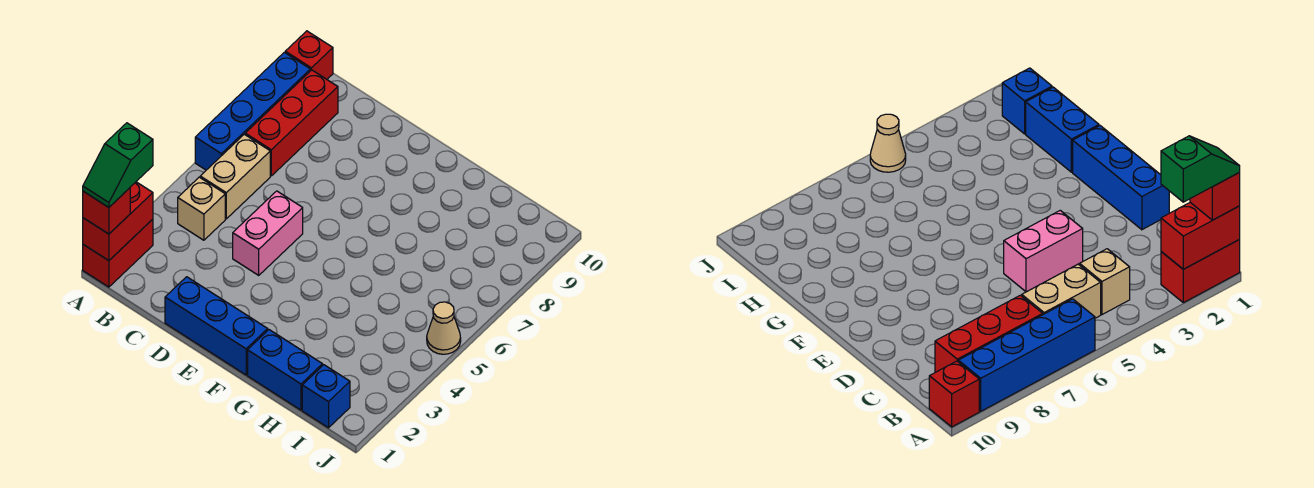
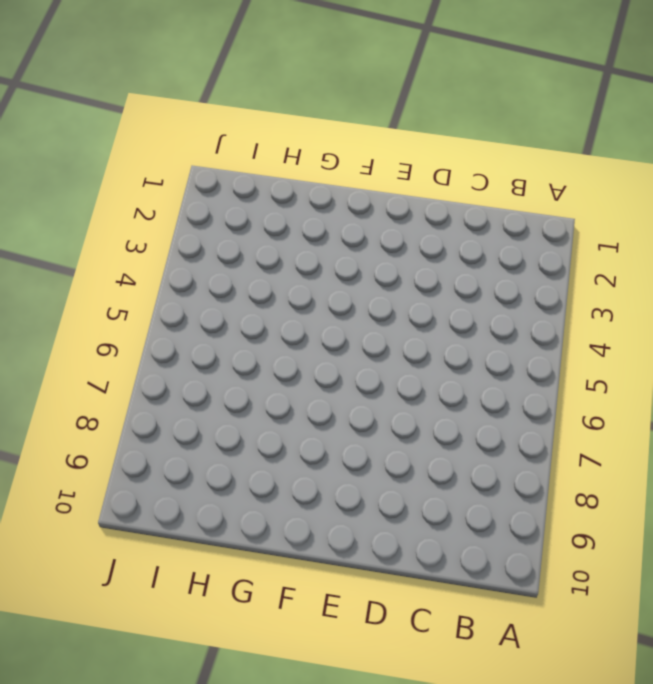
none -> red brick A1:A2 level 1
none -> blue brick A6:A9 level 1
none -> red brick A10 level 1

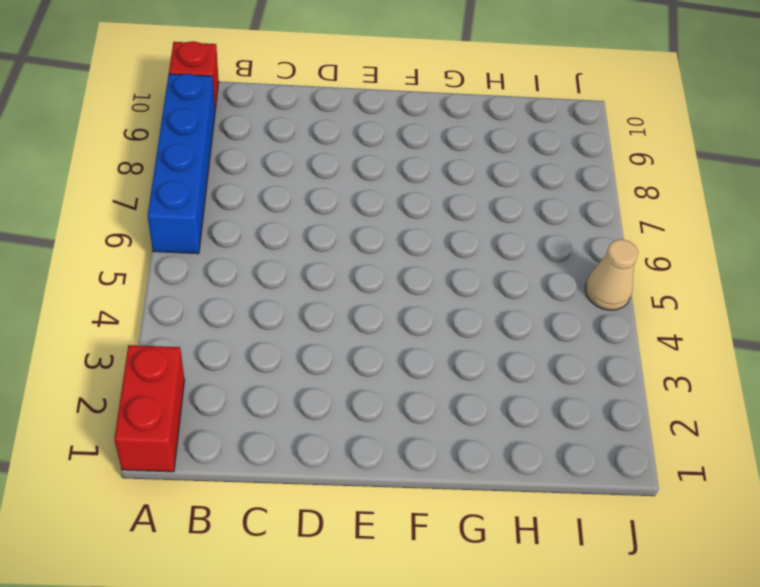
none -> tan brick B4 level 1
none -> tan brick B5:B6 level 1
none -> red brick B7:B9 level 1

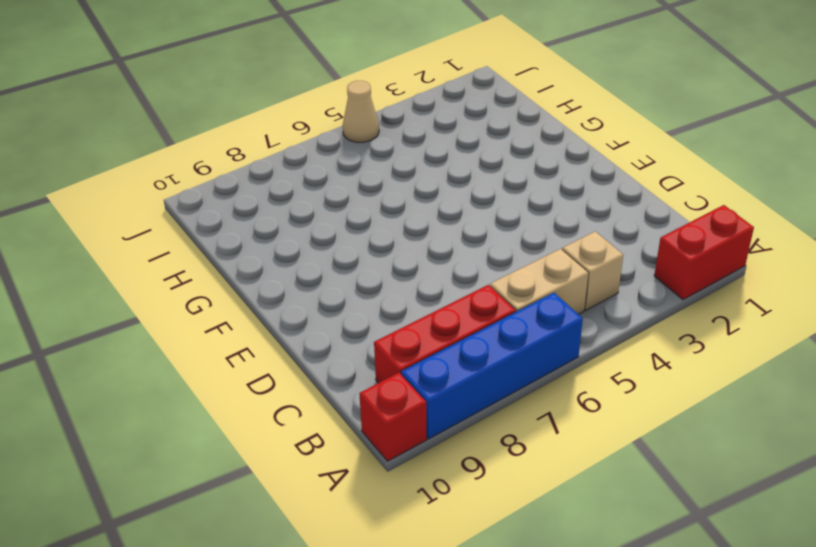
none -> blue brick D1:F1 level 1
none -> pink brick D4:D5 level 1
none -> blue brick G1:H1 level 1

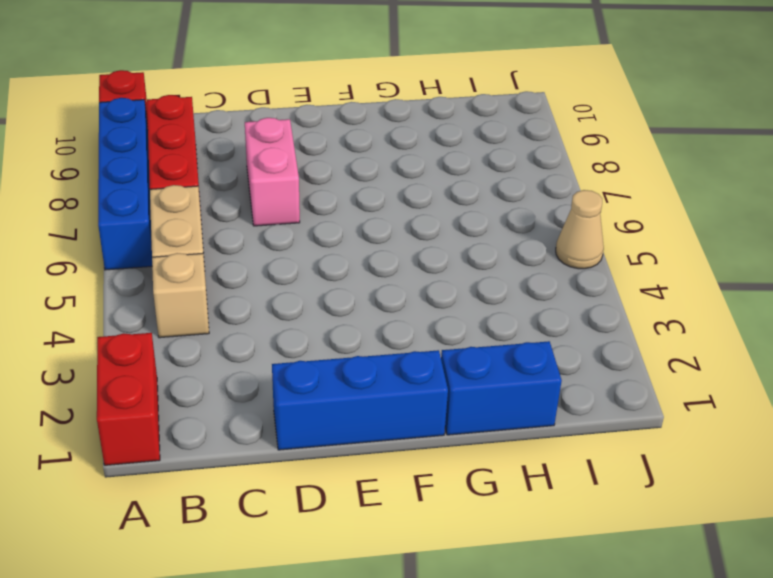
pink brick D7:D8 level 1 -> pink brick D4:D5 level 1
none -> blue brick I1 level 1
none -> red brick A1:A2 level 2
none -> red brick A1 level 3

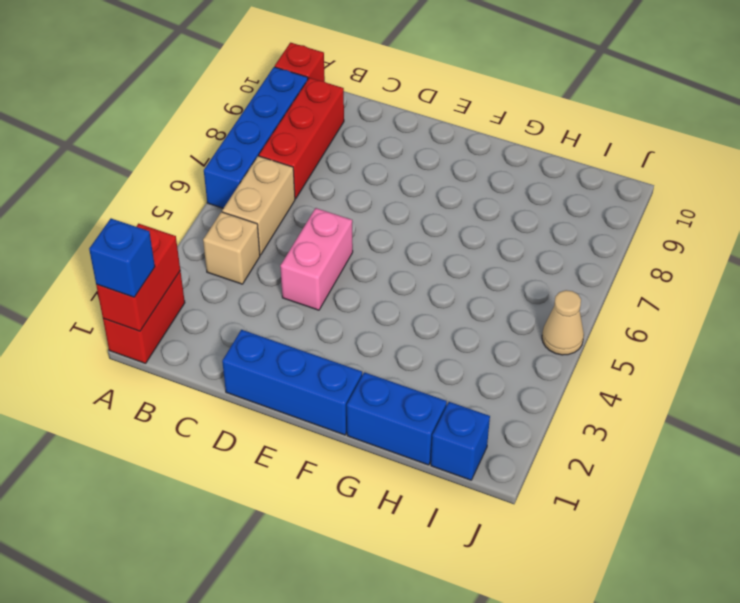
blue brick A1 level 3 -> red brick A1 level 3
none -> green slope A1:A2 level 4 top 2

